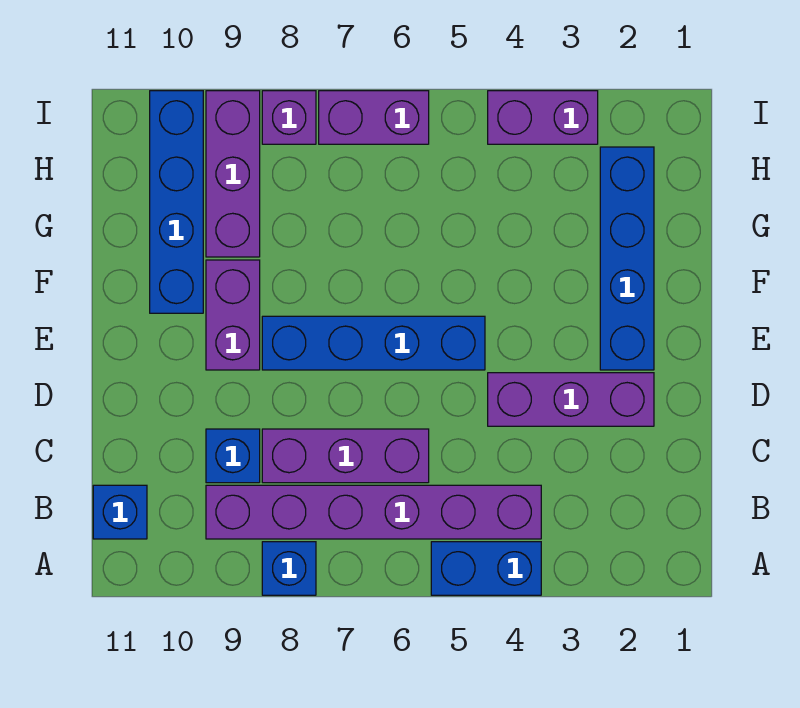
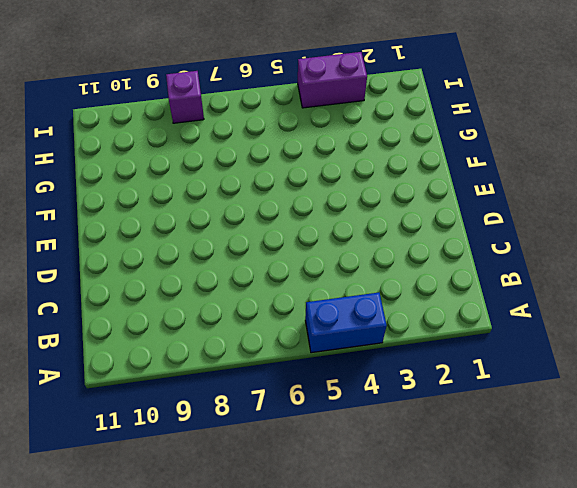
none -> blue brick A8 level 1
none -> purple brick B4:B9 level 1
none -> blue brick B11 level 1

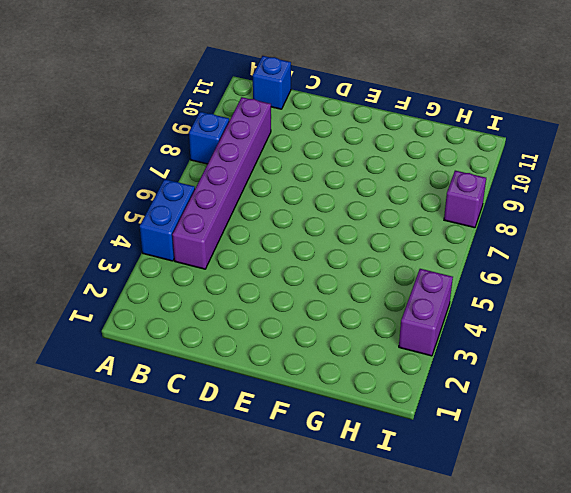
none -> purple brick C6:C8 level 1
none -> blue brick C9 level 1
none -> purple brick D2:D4 level 1

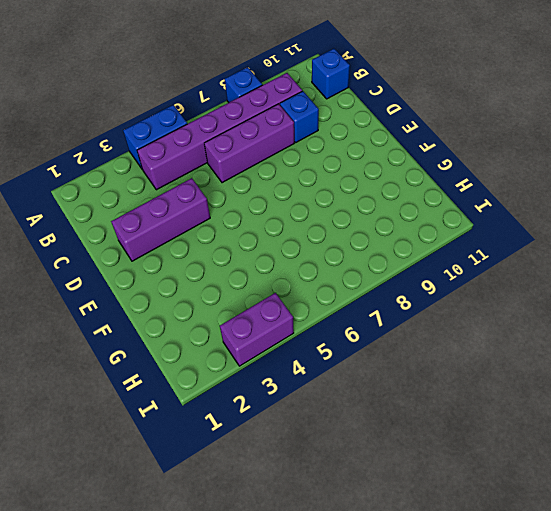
none -> blue brick E2:H2 level 1
none -> blue brick E5:E8 level 1
none -> purple brick E9:F9 level 1

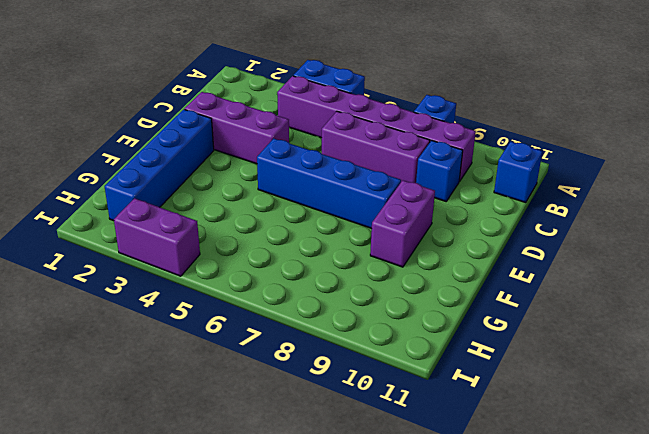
none -> blue brick F10:I10 level 1
none -> purple brick G9:I9 level 1
none -> purple brick I6:I7 level 1

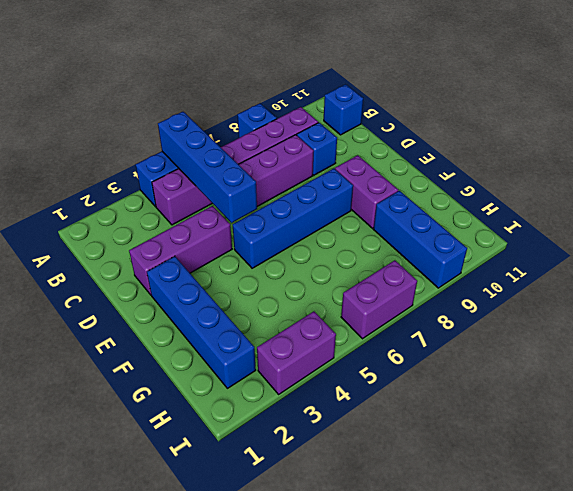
blue brick A5:D5 level 2 -> blue brick F10:I10 level 1
blue brick G9:I9 level 1 -> purple brick G9:I9 level 1
none -> purple brick I8 level 1

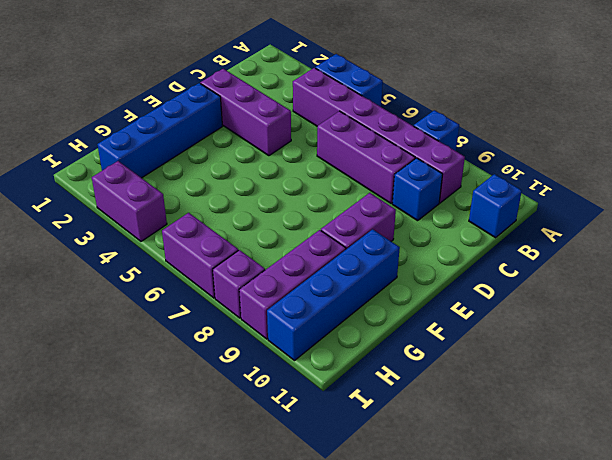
none -> blue brick E5:E8 level 1

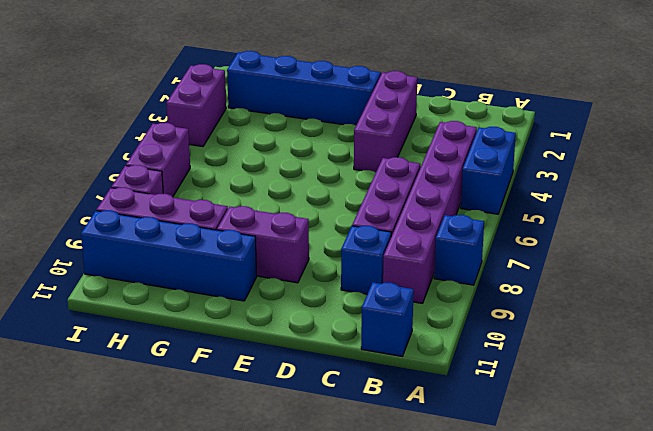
none -> blue brick E5:E8 level 1

